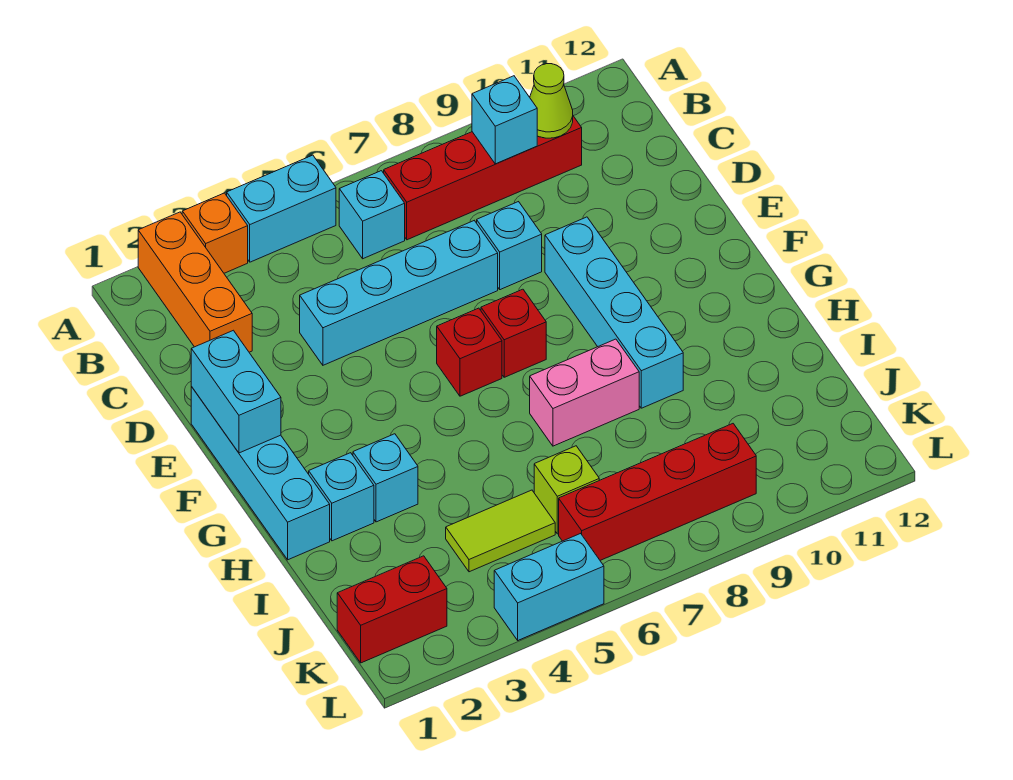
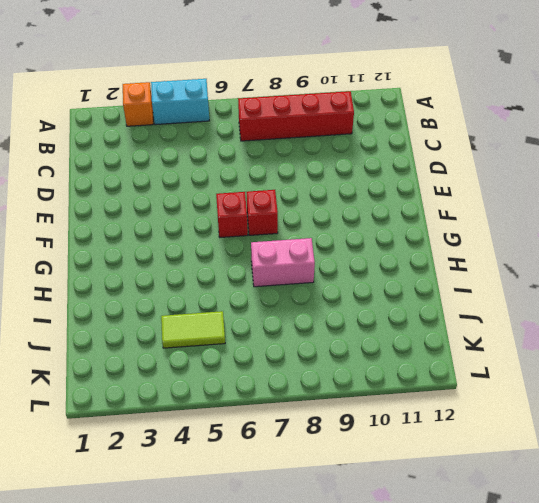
none -> orange brick A2:C2 level 1
none -> cyan brick B6 level 1
none -> cyan brick D4:D7 level 1

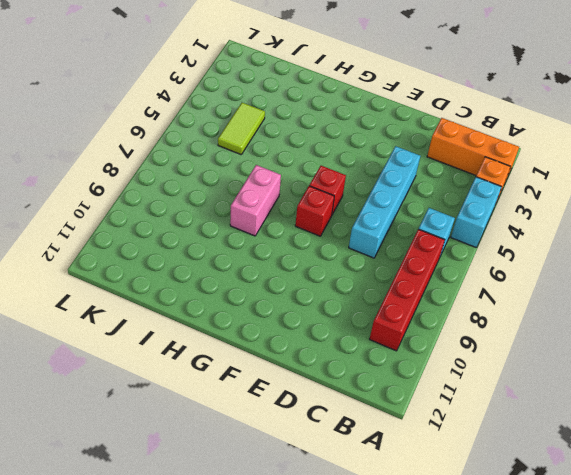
none -> cyan brick D8 level 1
none -> cyan brick E1:H1 level 1
none -> cyan brick E9:H9 level 1

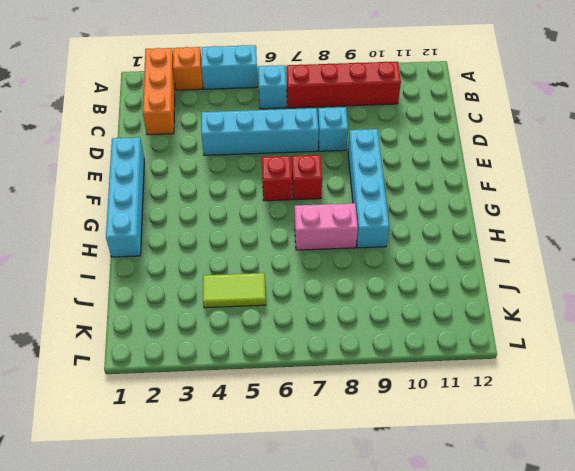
none -> cyan brick H2 level 1
none -> cyan brick H3 level 1
none -> lime brick J6 level 1

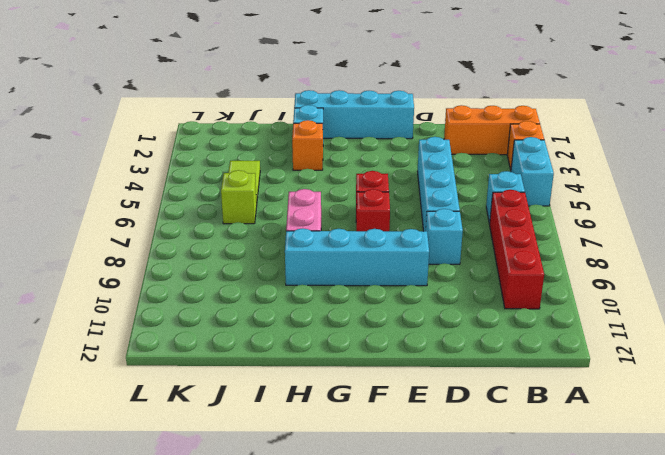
orange brick H3 level 1 -> cyan brick H3 level 1
none -> red brick K1:K2 level 1
none -> red brick K6:K9 level 1
none -> cyan brick L4:L5 level 1

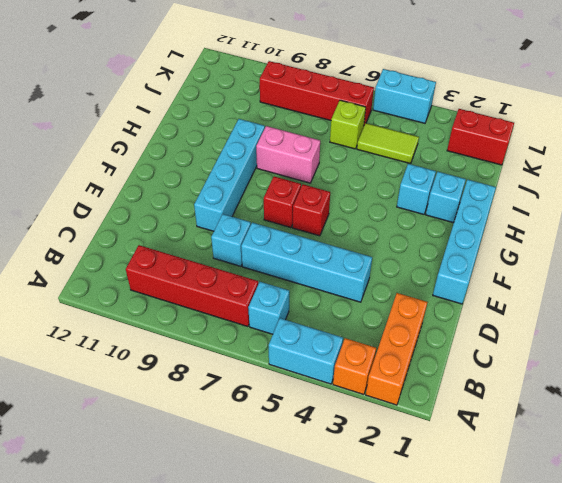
none -> cyan brick B9 level 2
none -> lime cone B10 level 2
none -> cyan brick E1:F1 level 2

